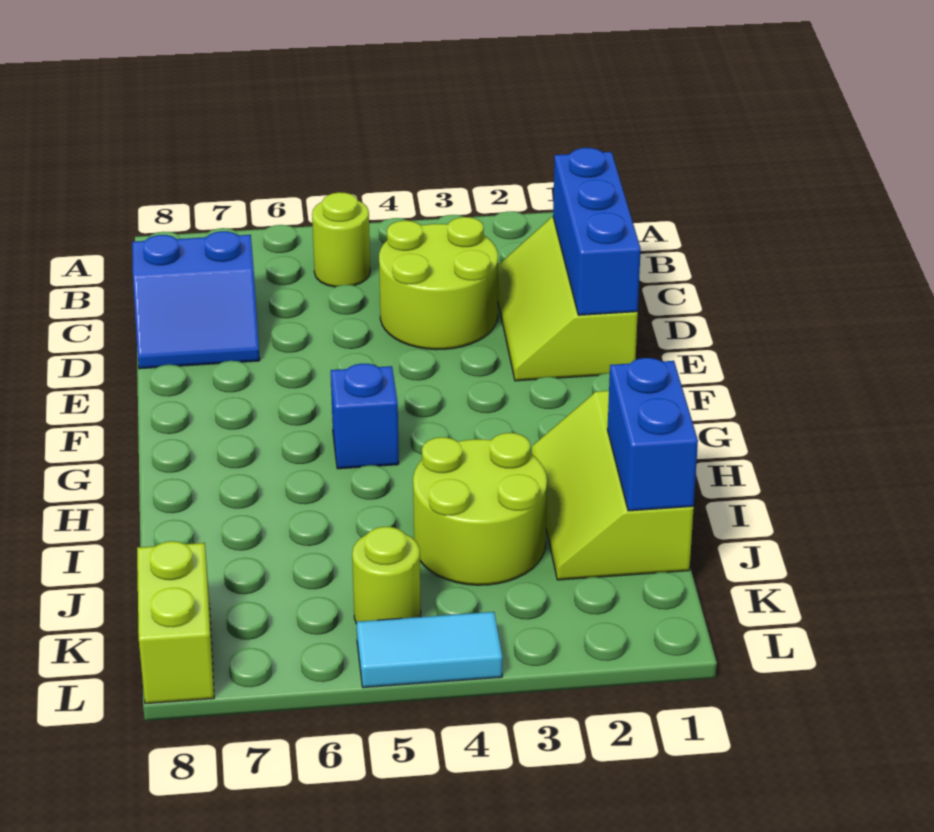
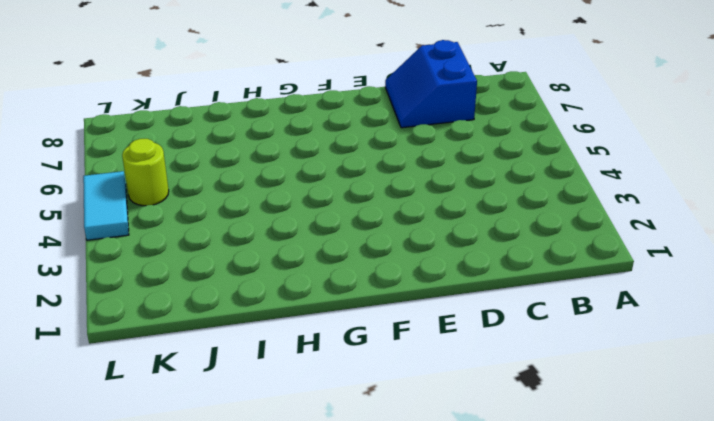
none -> lime round brick B5 level 1
none -> lime slope C1:E2 level 1 top 1
none -> lime round brick C3:D4 level 1

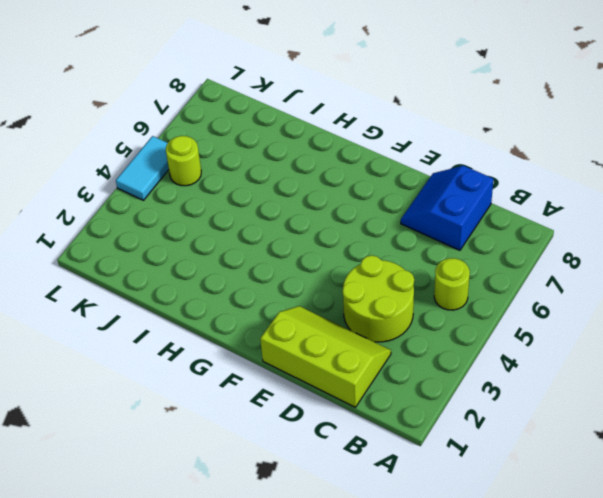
none -> blue brick G5 level 1
none -> lime slope H1:J2 level 1 top 1
none -> lime round brick I3:J4 level 1

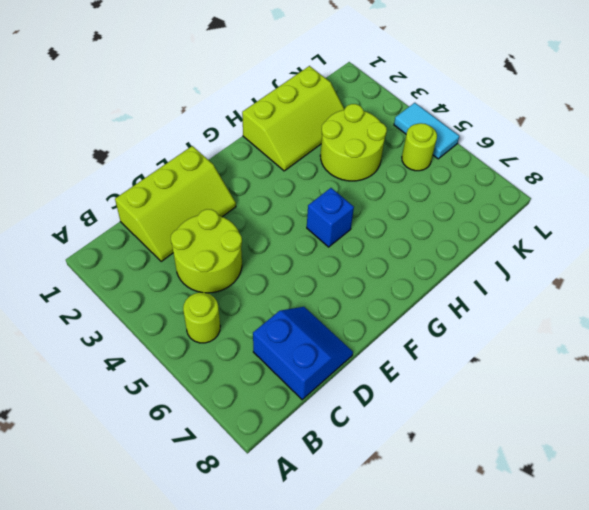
none -> lime brick K8:L8 level 1
none -> blue brick C1:E1 level 2
none -> blue brick I1:J1 level 2

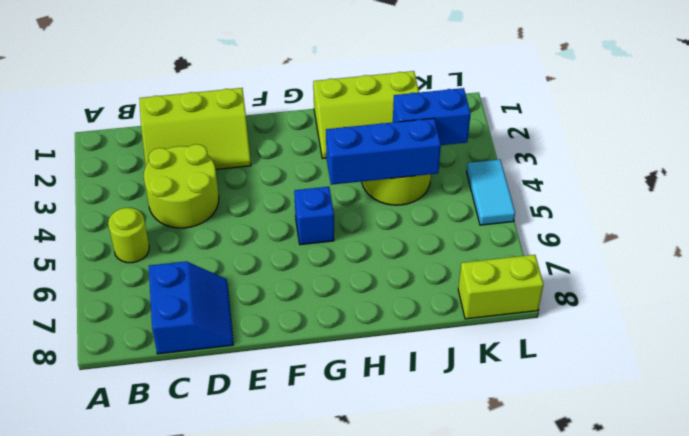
blue brick H4:J4 level 2 -> blue brick C1:E1 level 2
blue brick J3:K3 level 2 -> blue brick I1:J1 level 2
none -> lime round brick K5 level 1

